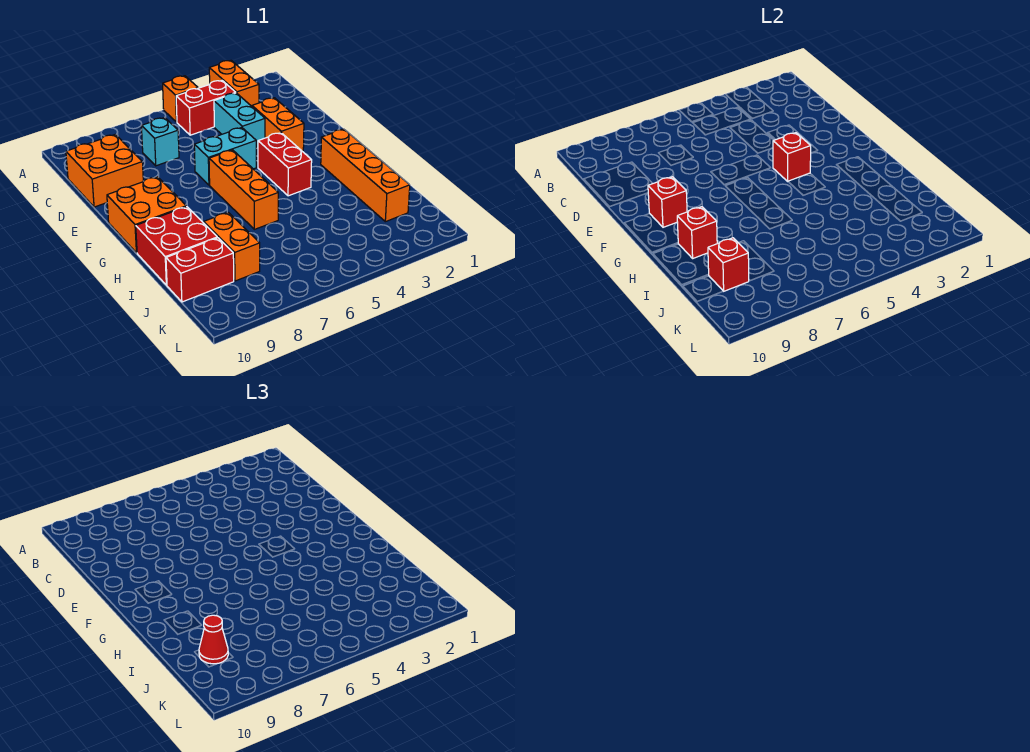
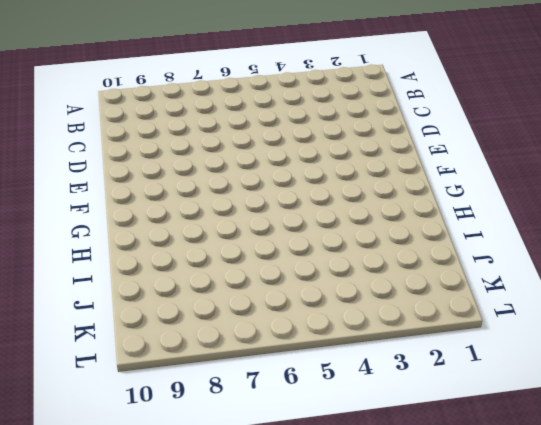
none -> orange brick A3:B3 level 1
none -> orange brick A5 level 1
none -> red brick B4:B5 level 1

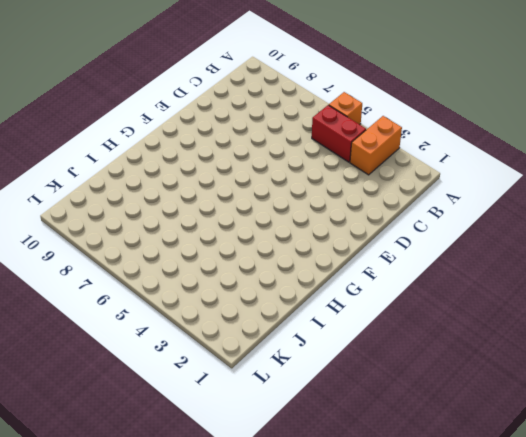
none -> cyan brick C4:D4 level 1
none -> cyan brick C7 level 1
none -> orange brick C9:D10 level 1

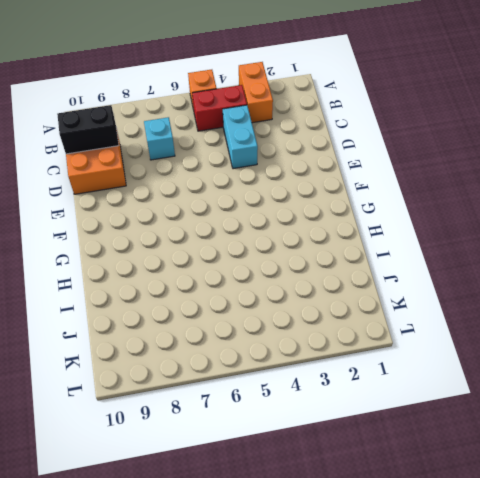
black brick C9:C10 level 2 -> none
none -> orange brick D3:E3 level 1
none -> cyan brick E5:E6 level 1
none -> red brick F4:G4 level 1

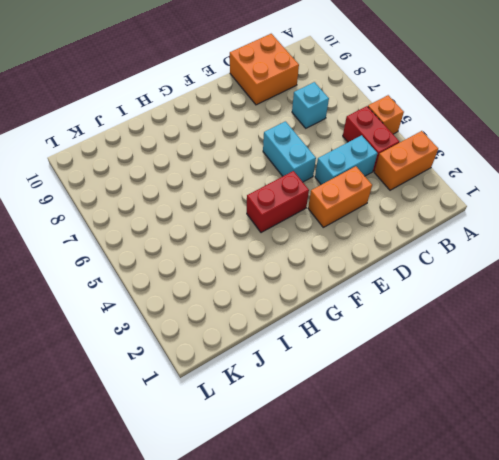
none -> orange brick F6:H6 level 1
none -> orange brick F9:G10 level 1
none -> orange brick G2:J2 level 1

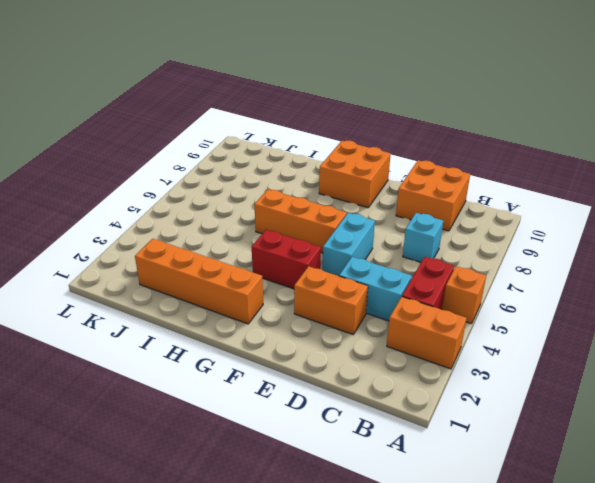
none -> red brick H9:I10 level 1
none -> orange brick I8:J8 level 1
none -> red brick J9:J10 level 1

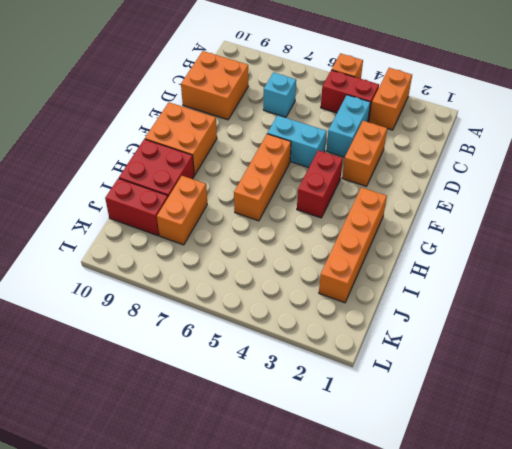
none -> red brick F4 level 2
none -> red brick F9 level 2
none -> red brick H9 level 2

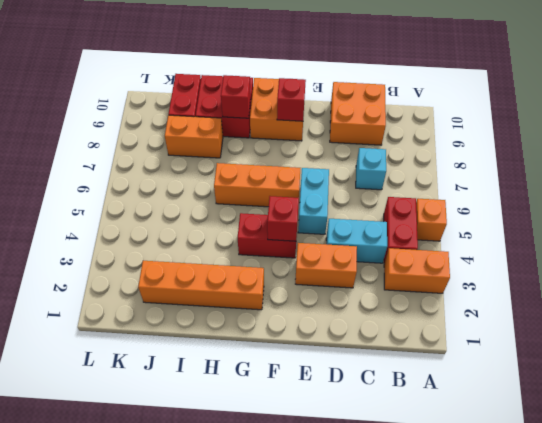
none -> red brick J9 level 2
none -> red cone J9 level 3

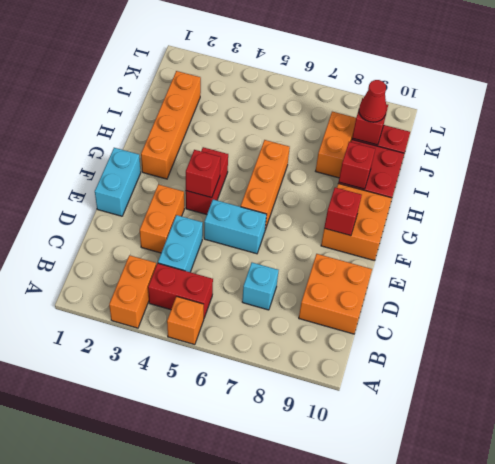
cyan brick E1:F1 level 1 -> none

